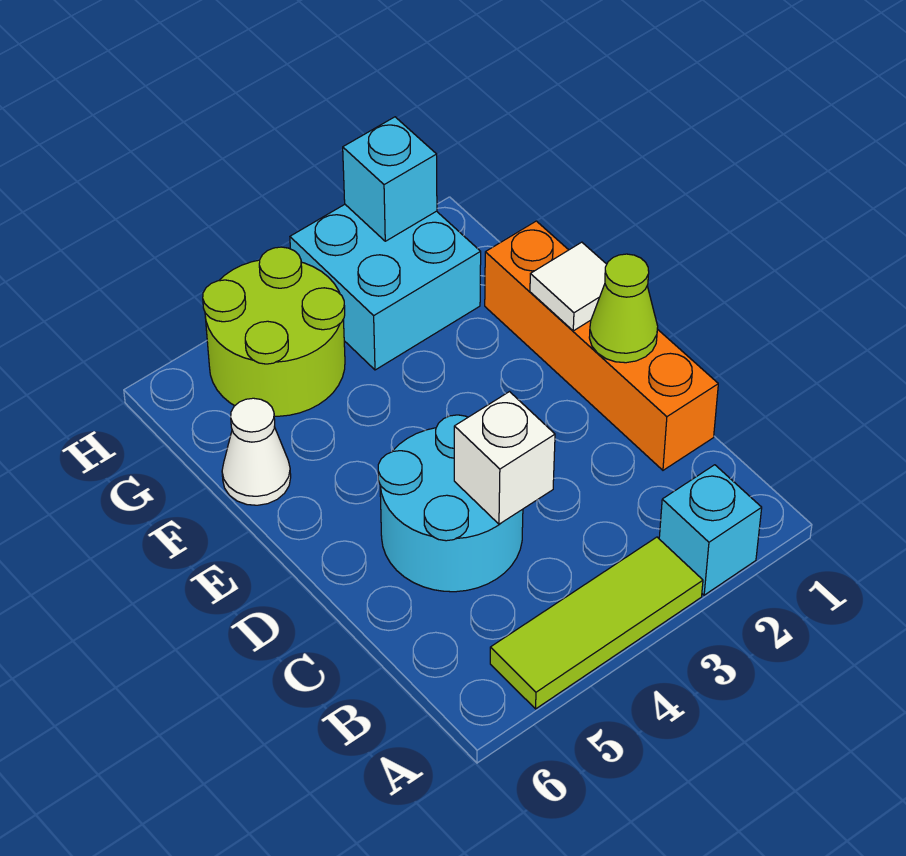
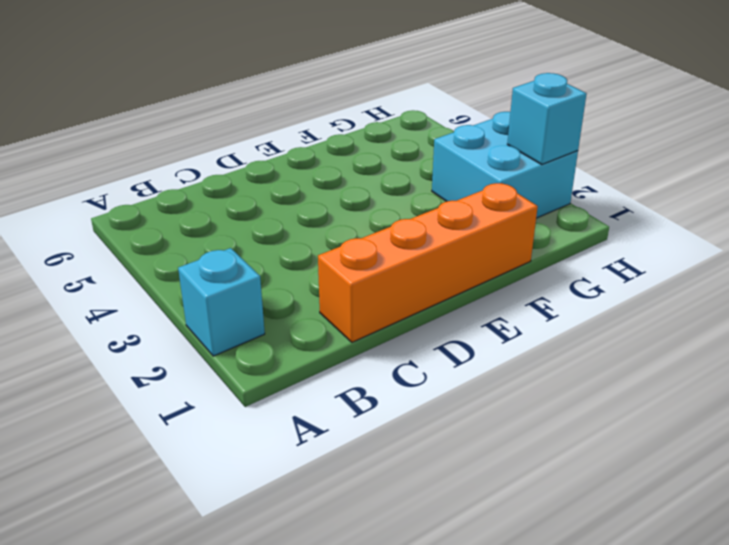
none -> lime tile A3:A5 level 1
none -> cyan round brick C4:D5 level 1

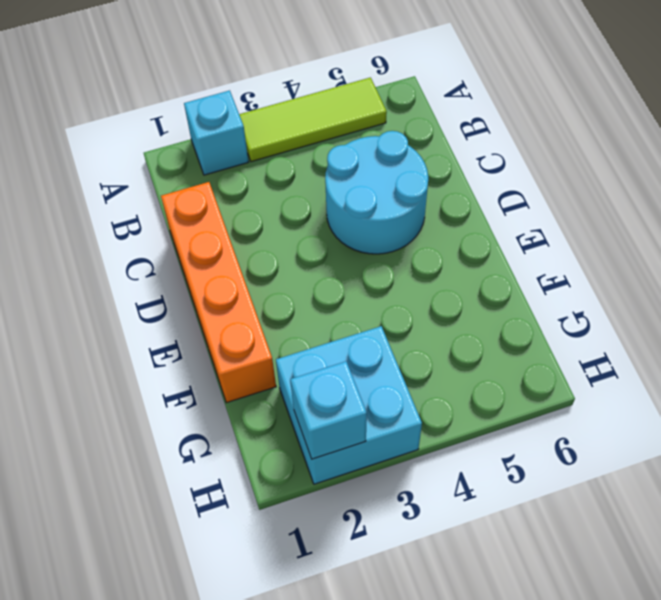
none -> white cone F6 level 1
none -> lime round brick G4:H5 level 1

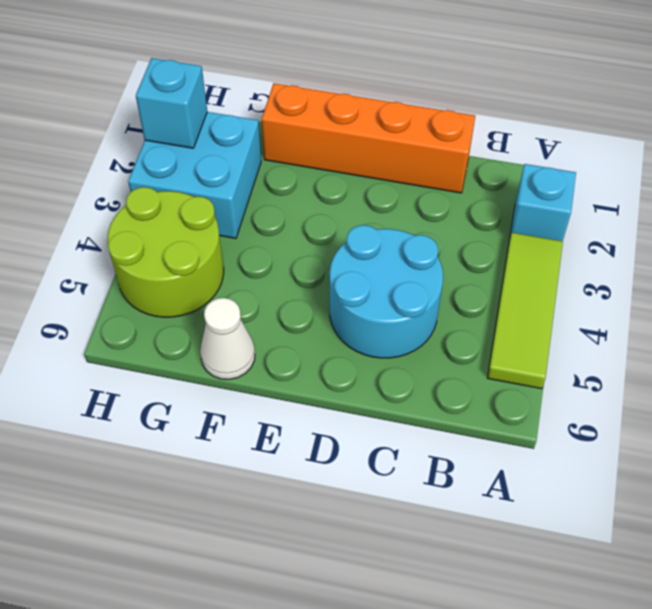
none -> white brick C4 level 2
none -> lime cone D1 level 2

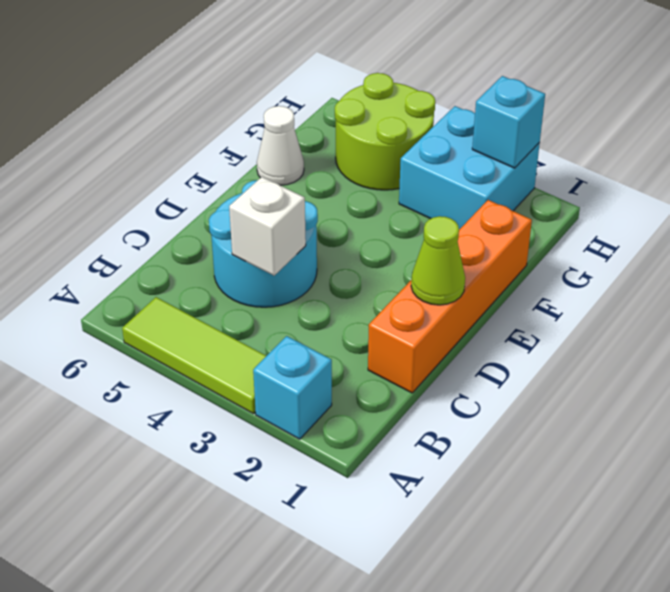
none -> white tile E1 level 2

